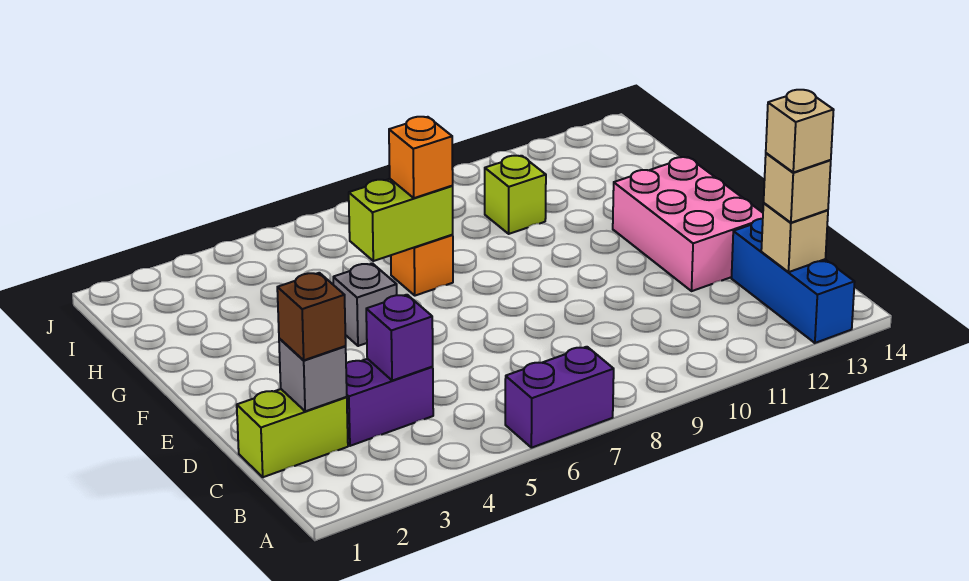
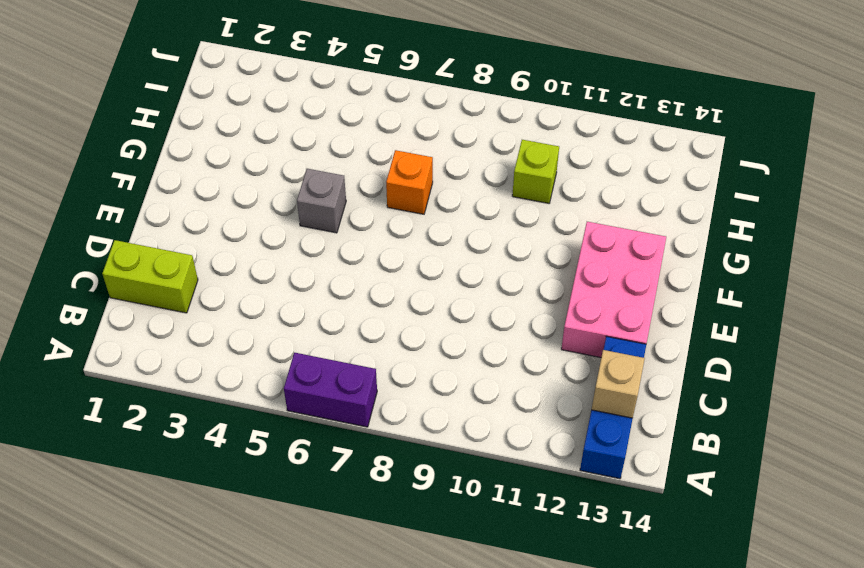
none -> purple brick C3:C4 level 1
none -> grey brick C2 level 2
none -> purple brick C4 level 2

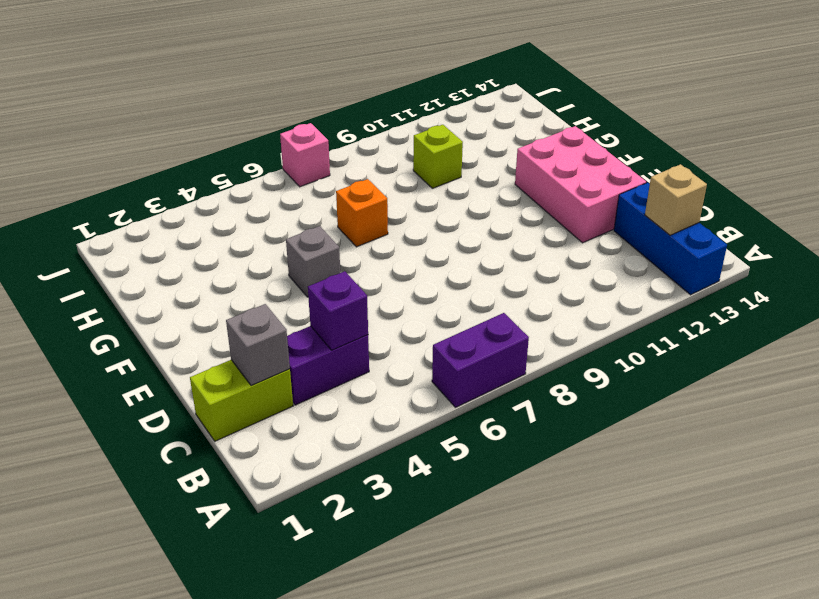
pink brick J7 level 1 -> none
none -> lime brick G6:G7 level 2
none -> tan brick B13 level 3
none -> brown brick C2 level 3

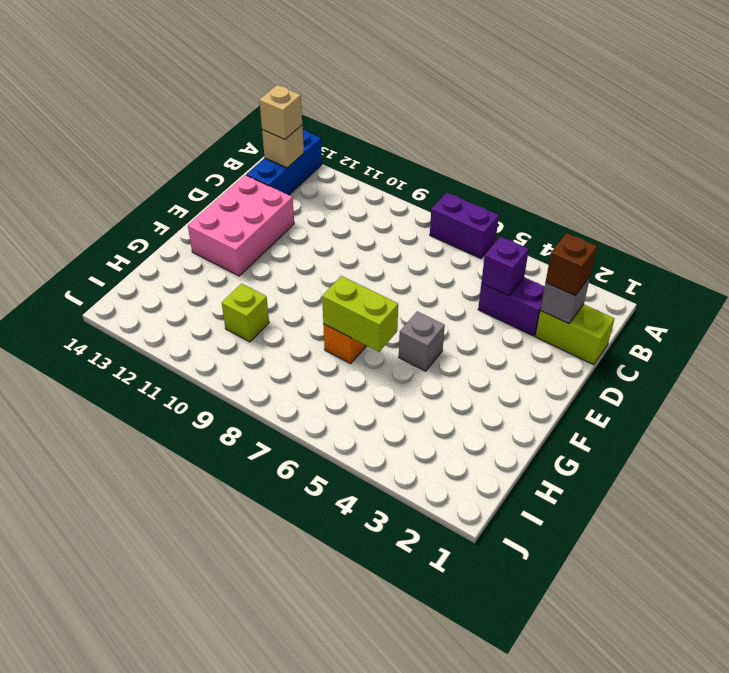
none -> orange brick G7 level 3
none -> tan brick B13 level 4

